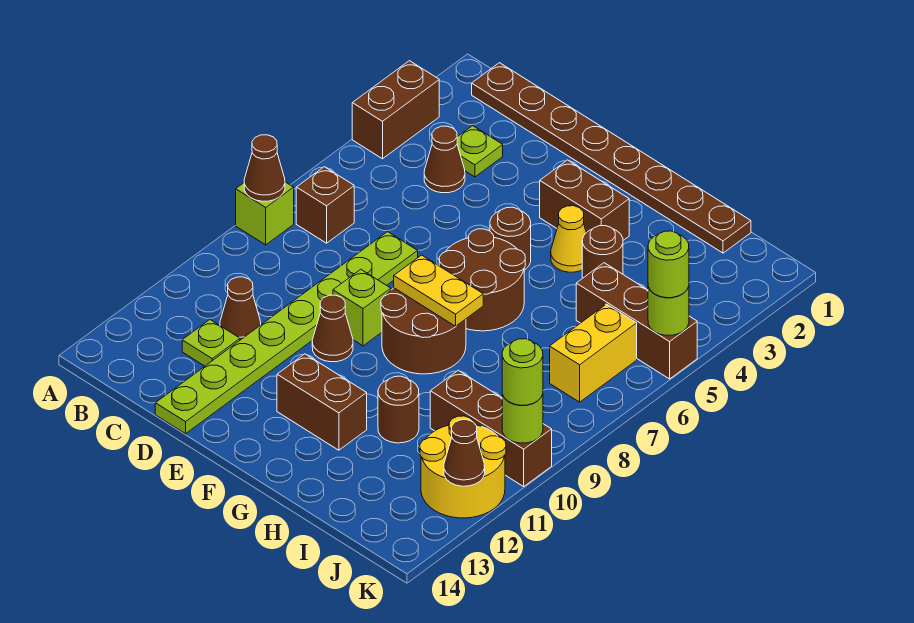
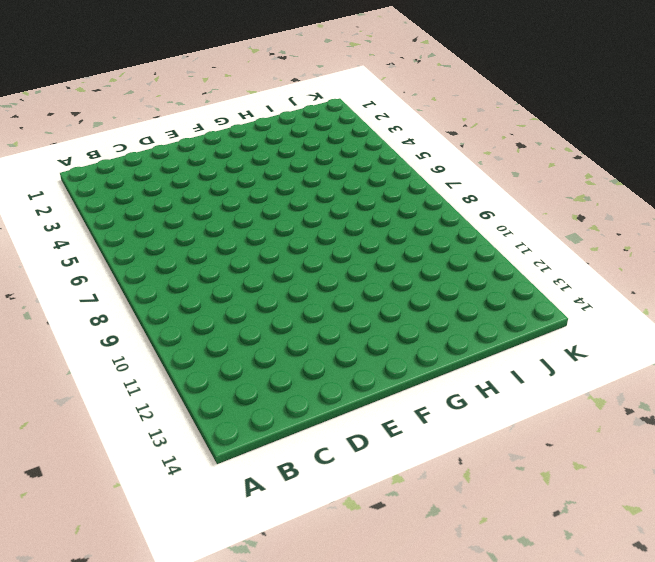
none -> brown brick A3:A4 level 1
none -> lime brick A8 level 1
none -> brown plate B1:I1 level 1
none -> brown brick B7 level 1

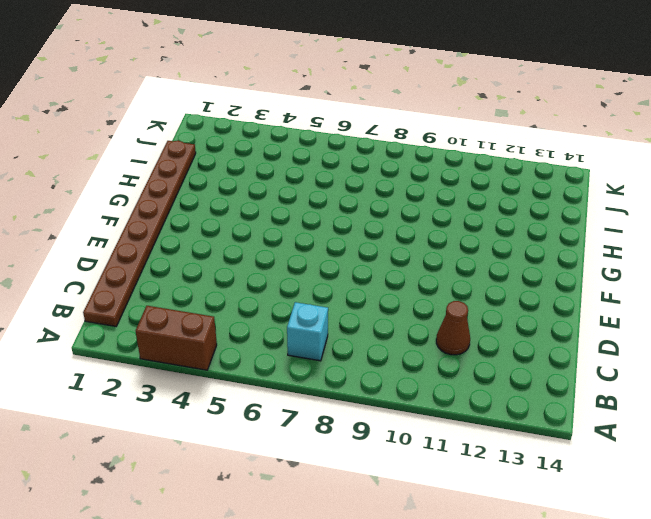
cyan brick B7 level 1 -> brown brick B7 level 1
none -> lime brick A8 level 1
none -> lime plate C3 level 1
none -> brown cone C4 level 1
none -> lime plate C12 level 1

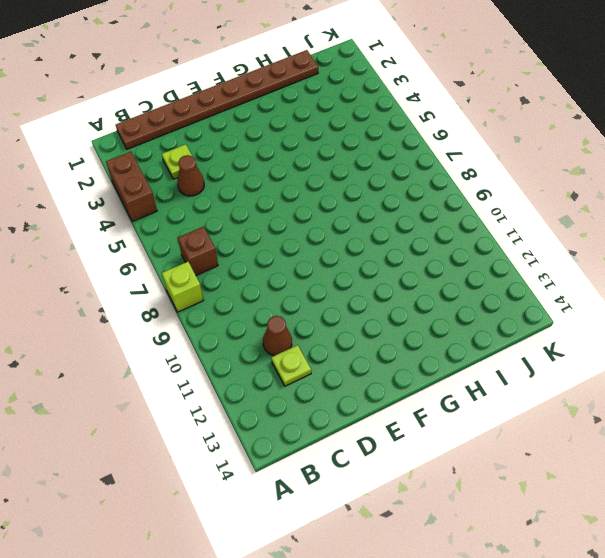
none -> lime plate D7:D14 level 1
none -> lime brick E9 level 1
none -> brown cone E10 level 1
none -> brown brick F3:G3 level 1

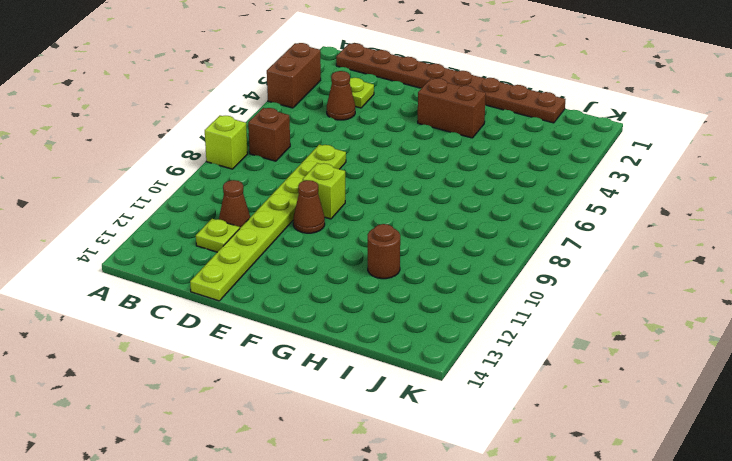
none -> brown round brick F5 level 1
none -> brown round brick F6:G7 level 1
none -> brown round brick F8:G9 level 1
none -> brown brick F12:G12 level 1

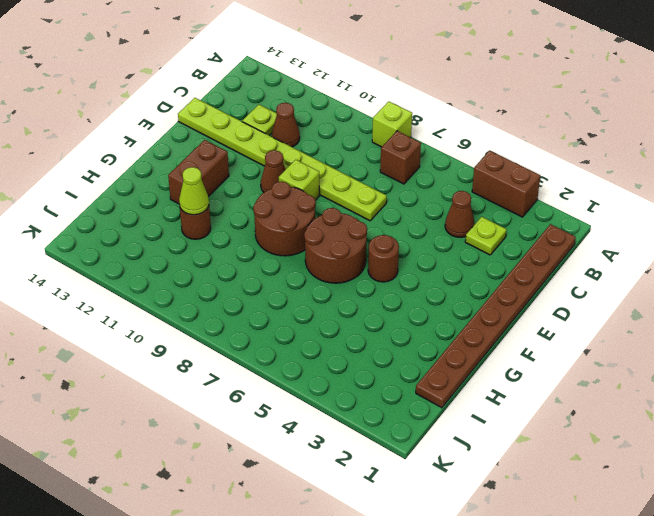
lime cone H11 level 2 -> none
none -> brown brick F3:G3 level 1
none -> yellow cone G4 level 1
none -> brown round brick H4 level 1
none -> brown brick I5:K5 level 1

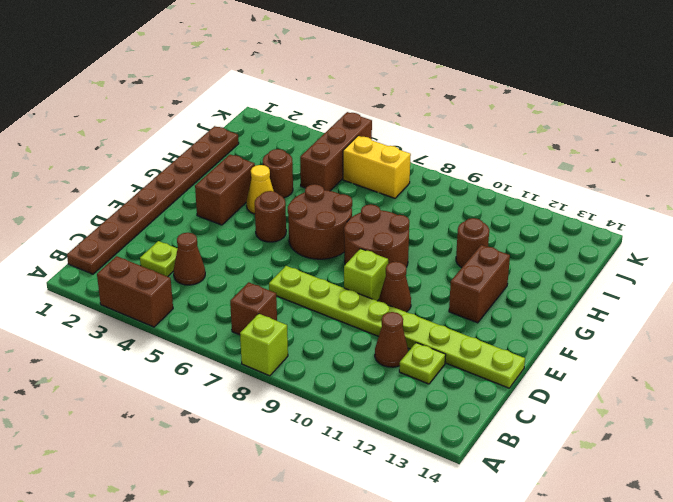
none -> brown brick I10:K10 level 1
none -> yellow round brick J11:K12 level 1
none -> brown cone A8 level 2
none -> yellow plate F8:G8 level 2

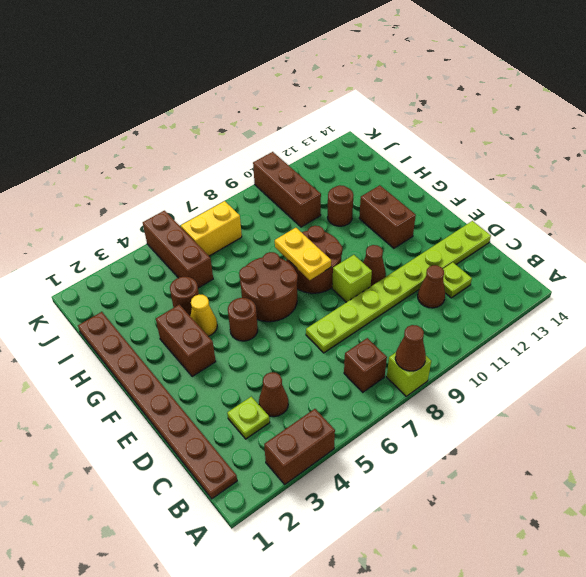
none -> yellow round brick J11:K12 level 1
none -> lime round brick K5 level 2
none -> lime round brick K10 level 2
none -> brown cone K12 level 2

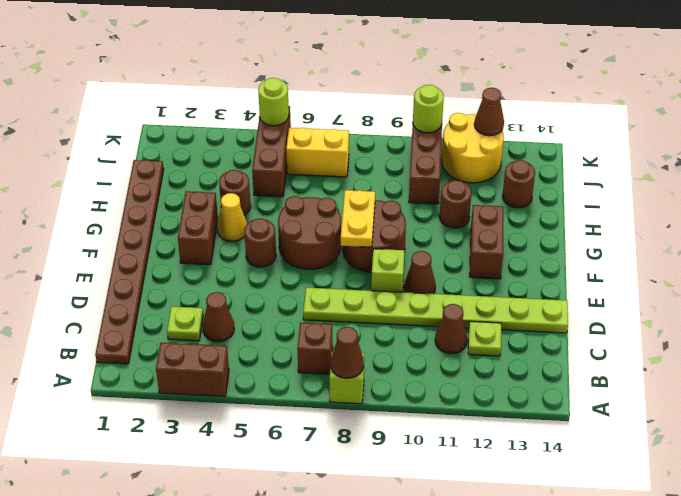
brown round brick I13 level 1 -> none
none -> lime round brick K5 level 3
none -> lime round brick K10 level 3

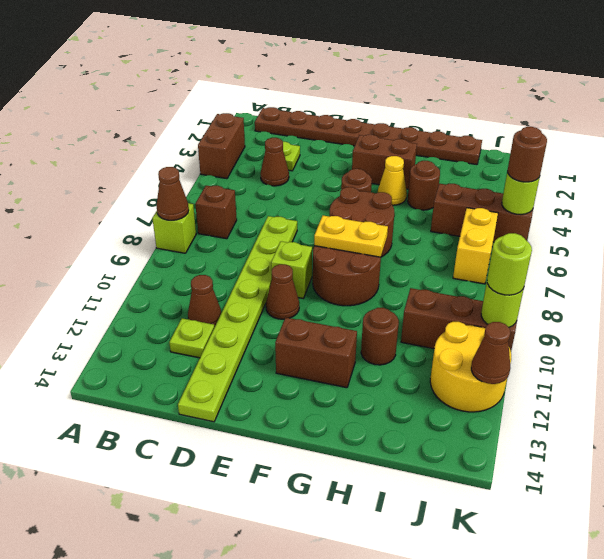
brown round brick K5 level 3 -> lime round brick K5 level 3

